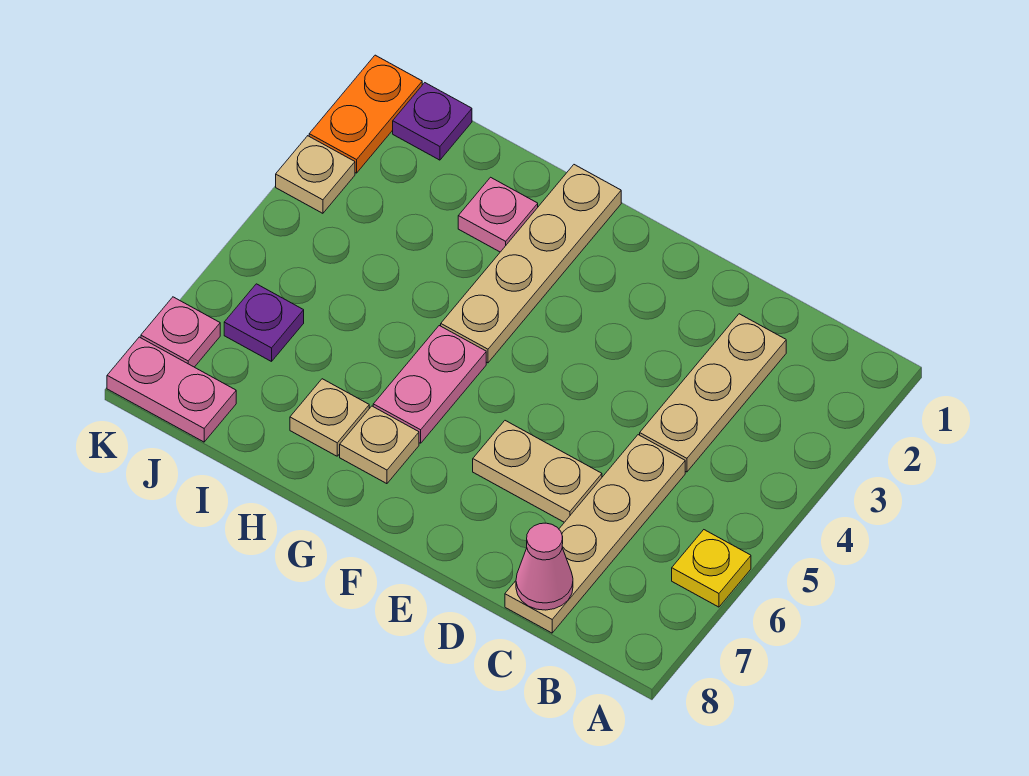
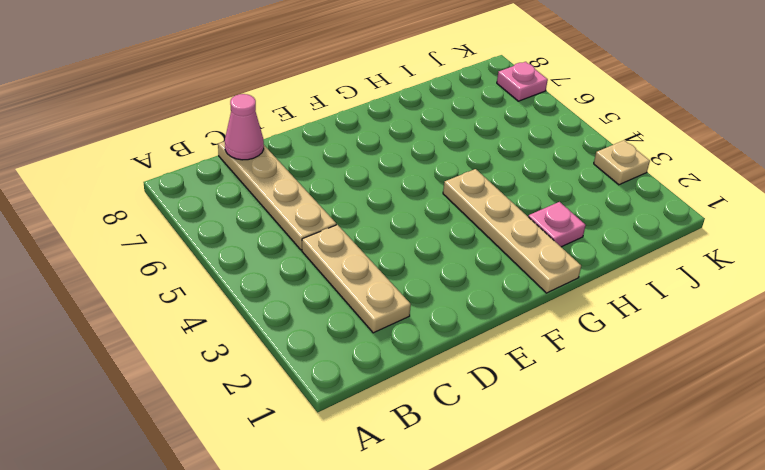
none -> yellow plate A6 level 1
none -> tan plate D6:E6 level 1
none -> pink plate G5:G6 level 1

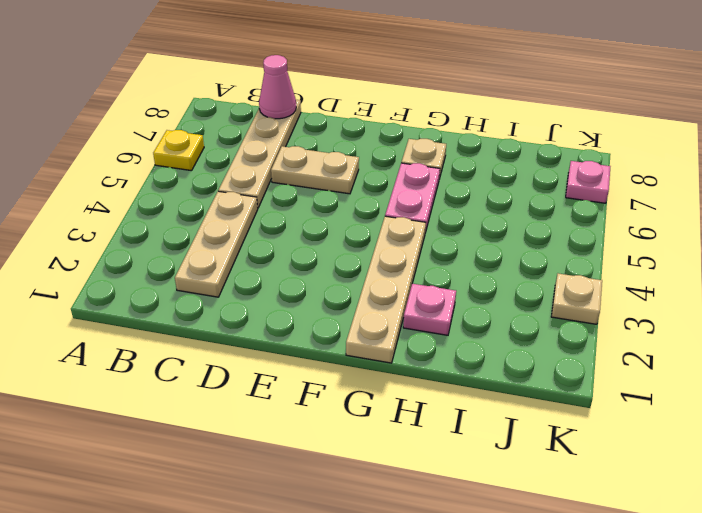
none -> tan plate H7 level 1
none -> purple plate J1 level 1
none -> purple plate J6 level 1

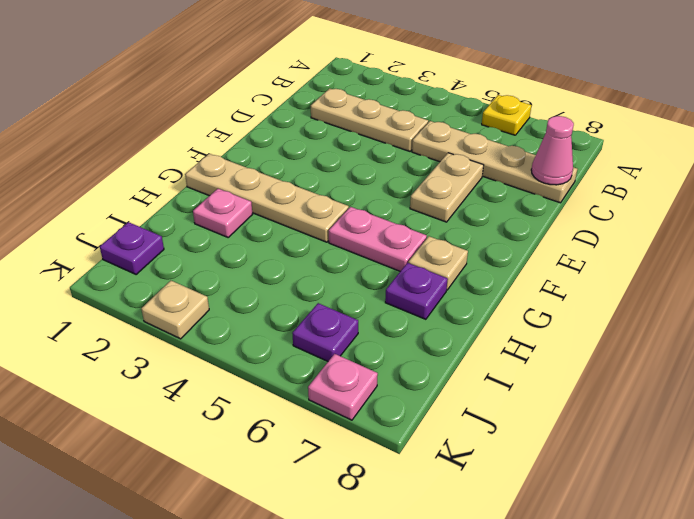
purple plate H7 level 1 -> tan plate H7 level 1
none -> pink plate J8:K8 level 1
none -> orange plate K1:K2 level 1

